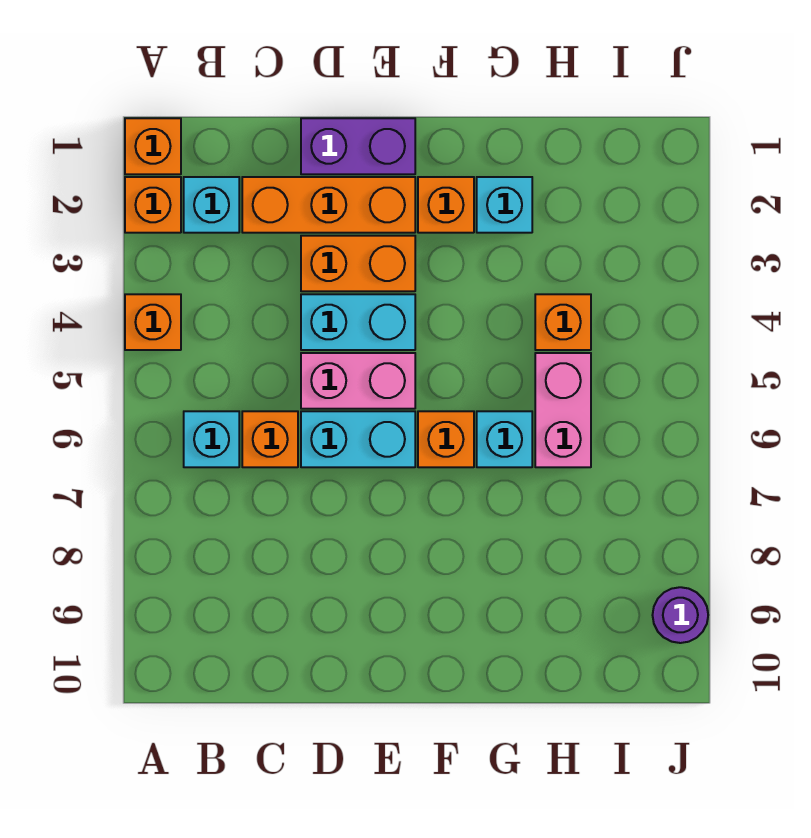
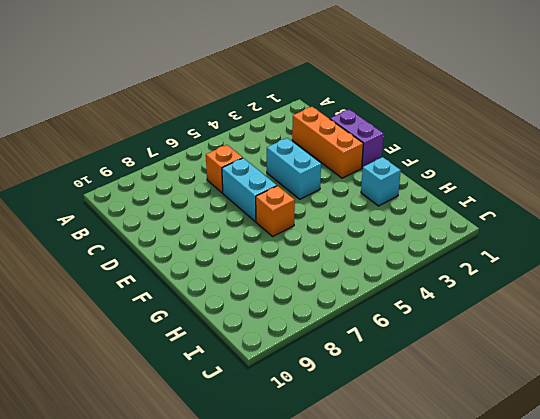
none -> orange brick A1 level 1
none -> orange brick A2 level 1
none -> orange brick A4 level 1

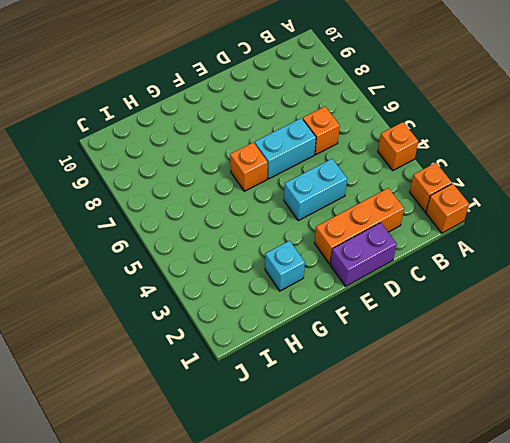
none -> cyan brick B2 level 1
none -> cyan brick B6 level 1
none -> orange brick D3:E3 level 1

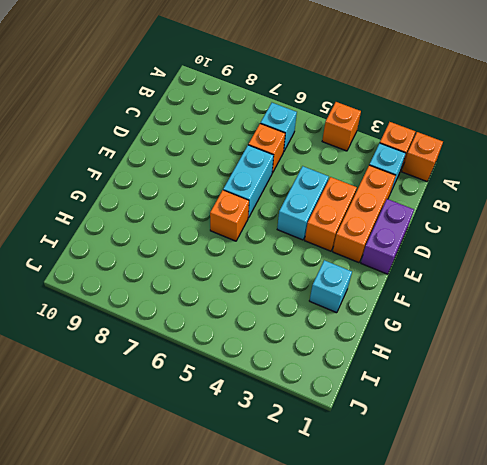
none -> pink brick D5:E5 level 1
none -> orange brick F2 level 1
none -> cyan brick G6 level 1

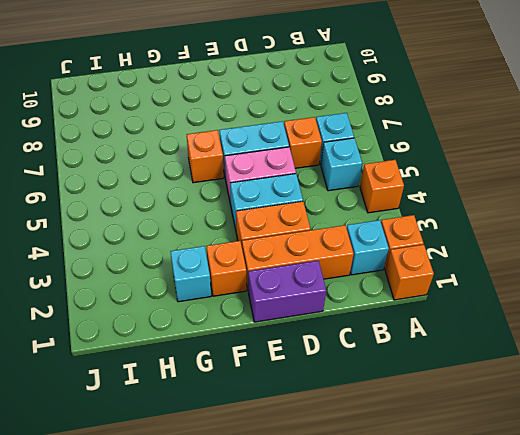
cyan brick B5 level 1 -> cyan brick G6 level 1
none -> orange brick H4 level 1
none -> pink brick H5:H6 level 1
none -> purple round brick J9 level 1

